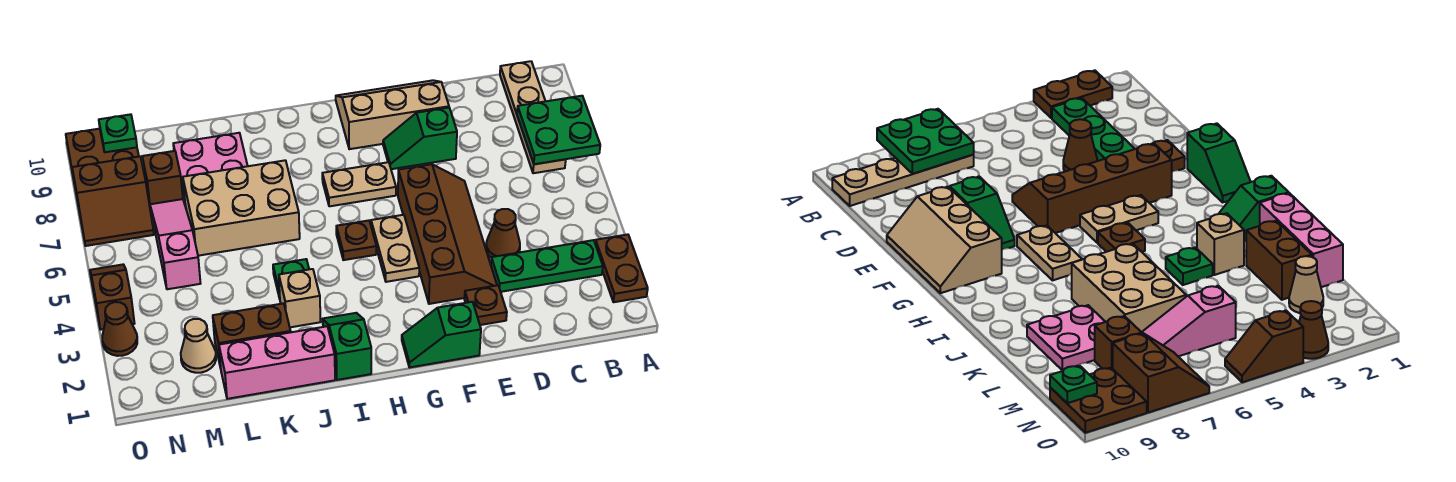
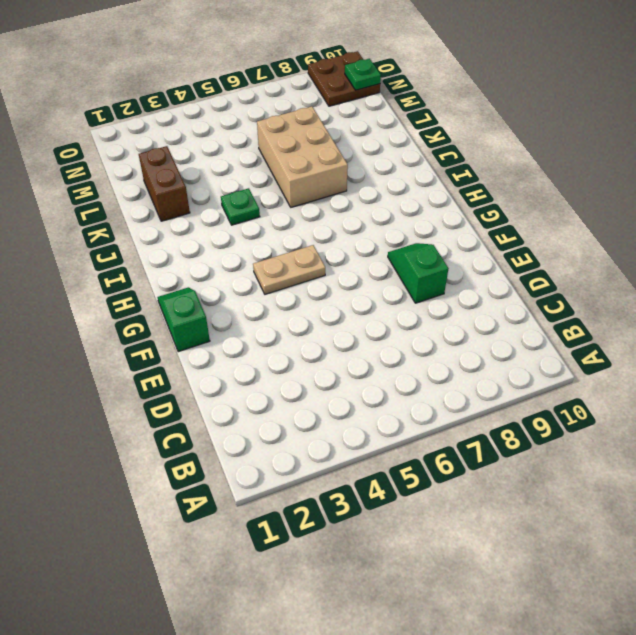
none -> brown plate A2:A3 level 1
none -> green plate B3:D3 level 1
none -> tan plate B7:B10 level 1

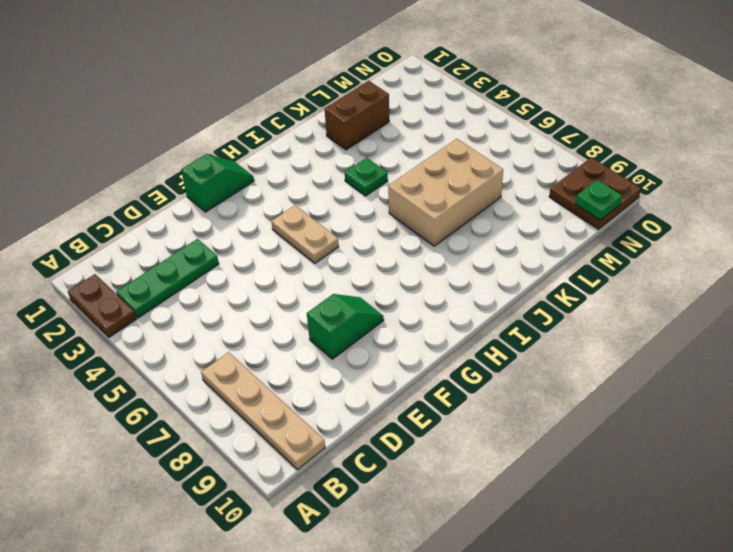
none -> brown cone D4 level 1
none -> brown plate E2 level 1
none -> brown slope E3:F6 level 1 top F

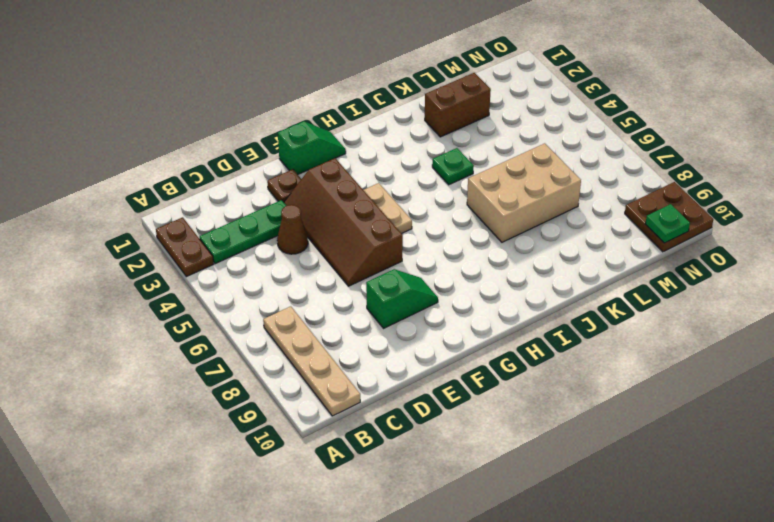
none -> tan slope E9:G10 level 1 top 9
none -> tan plate G7:H7 level 1
none -> brown plate H5 level 1

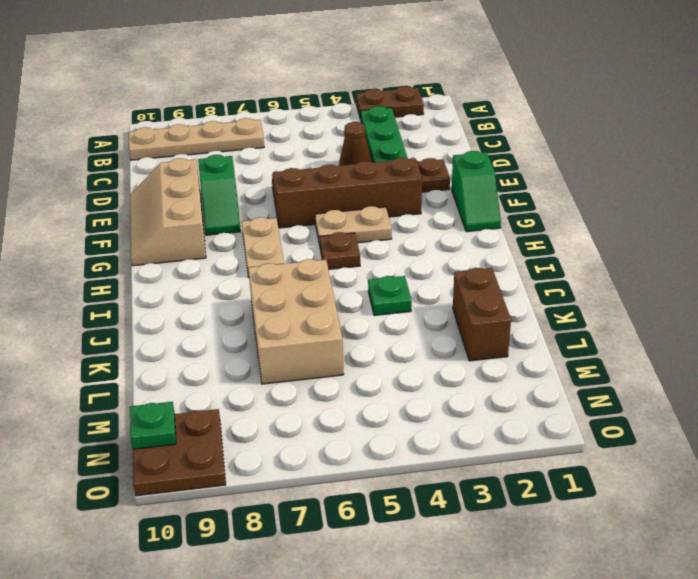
none -> green slope I1:I2 level 1 top 1
none -> pink brick J1:L1 level 1
none -> tan brick J3 level 1

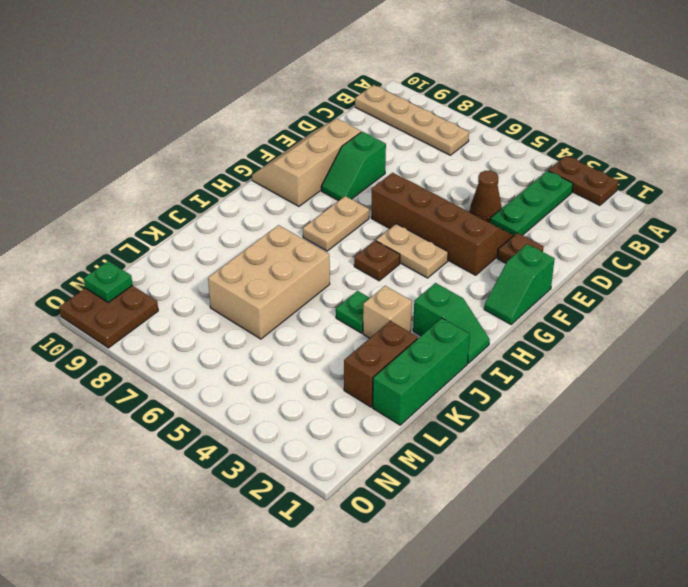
green slope I1:I2 level 1 top 2 -> green slope I1:I2 level 1 top 1
green brick J1:L1 level 1 -> pink brick J1:L1 level 1
none -> pink plate K8:L9 level 1
none -> tan cone M2 level 1
none -> pink slope M5:M7 level 1 top 5

